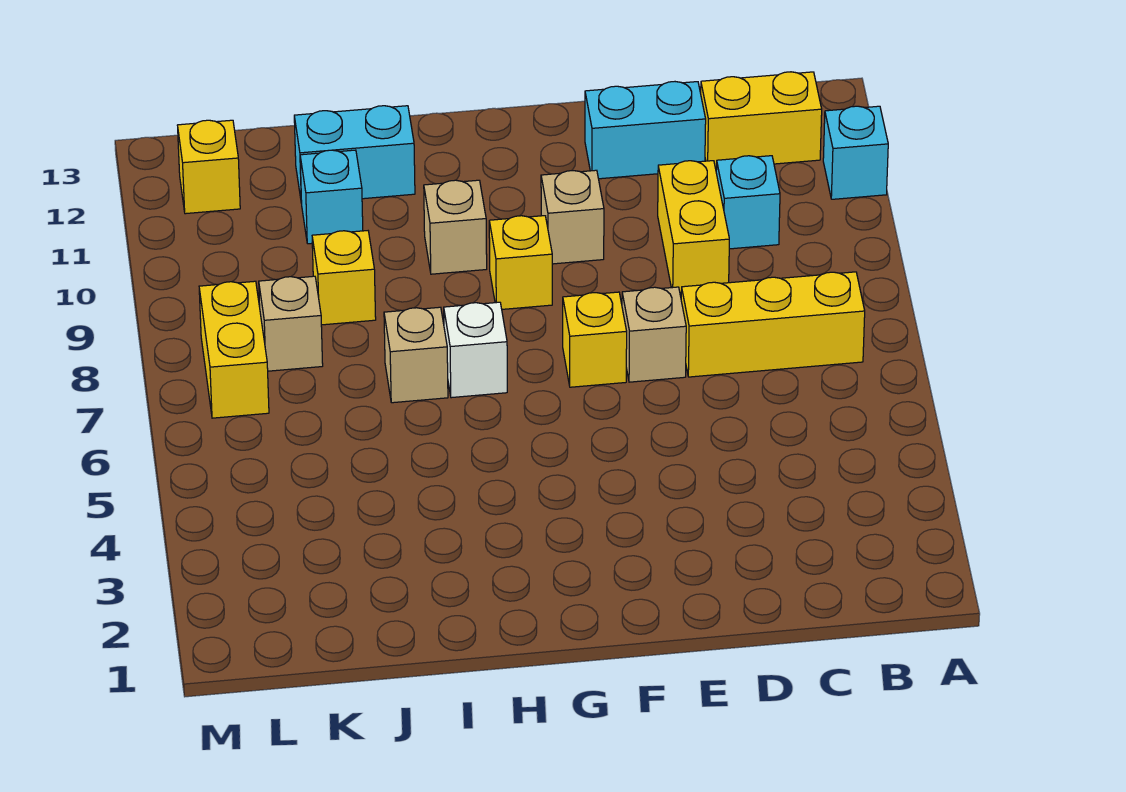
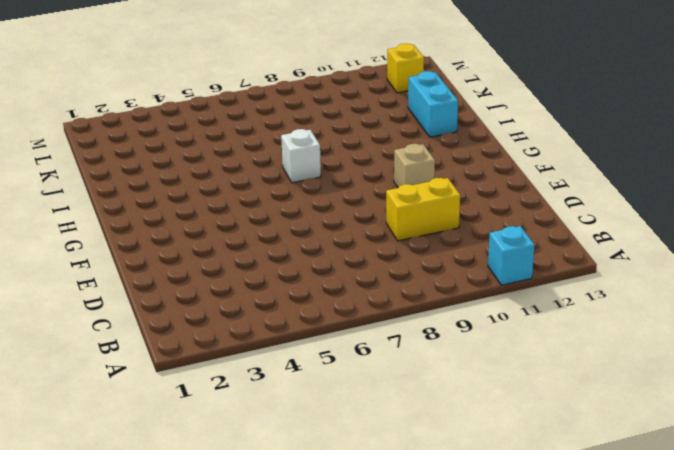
none -> yellow brick B7:D7 level 1
none -> yellow brick B12:C12 level 1
none -> cyan brick C10 level 1

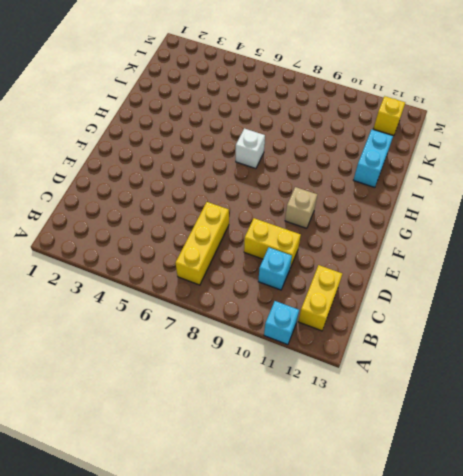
none -> cyan brick D12:E12 level 1
none -> tan brick E7 level 1
none -> yellow brick F7 level 1

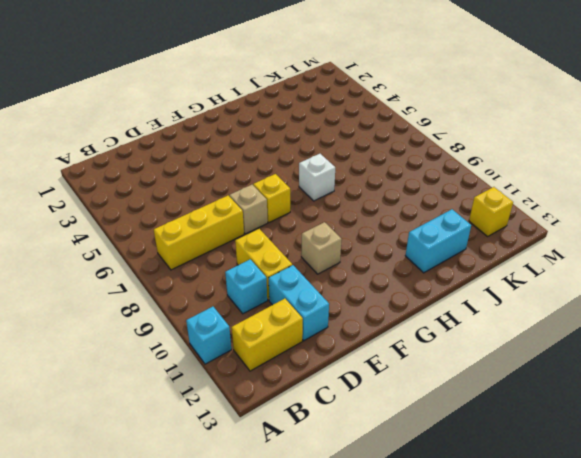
cyan brick D11:D12 level 1 -> cyan brick D12:E12 level 1
none -> yellow brick G9 level 1
none -> tan brick H10 level 1
none -> tan brick I7 level 1

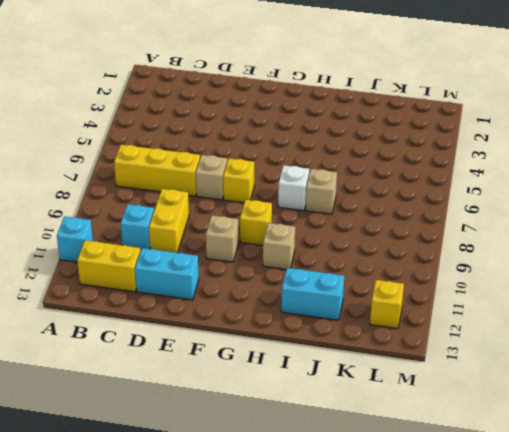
none -> yellow brick J9 level 1
none -> cyan brick J11 level 1
none -> tan brick K8 level 1

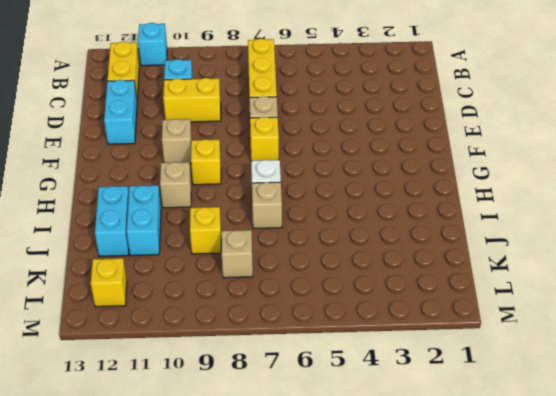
cyan brick I11:J11 level 1 -> cyan brick J11 level 1
none -> yellow brick L7:L8 level 1

